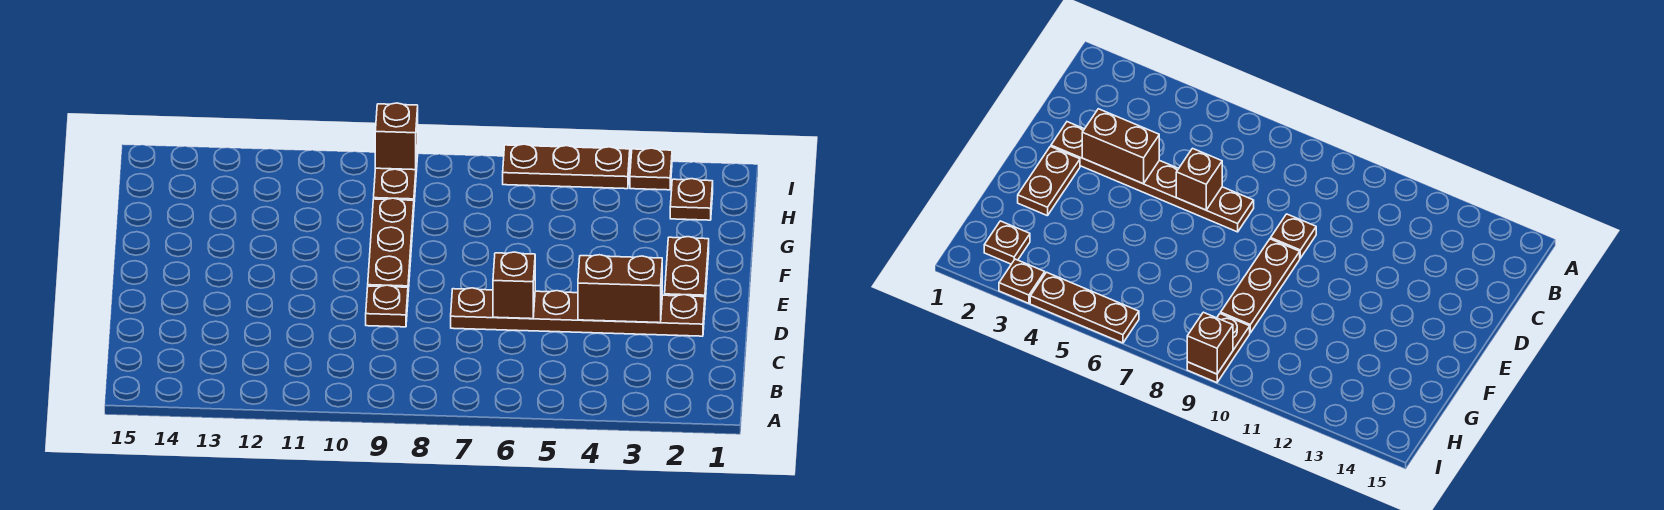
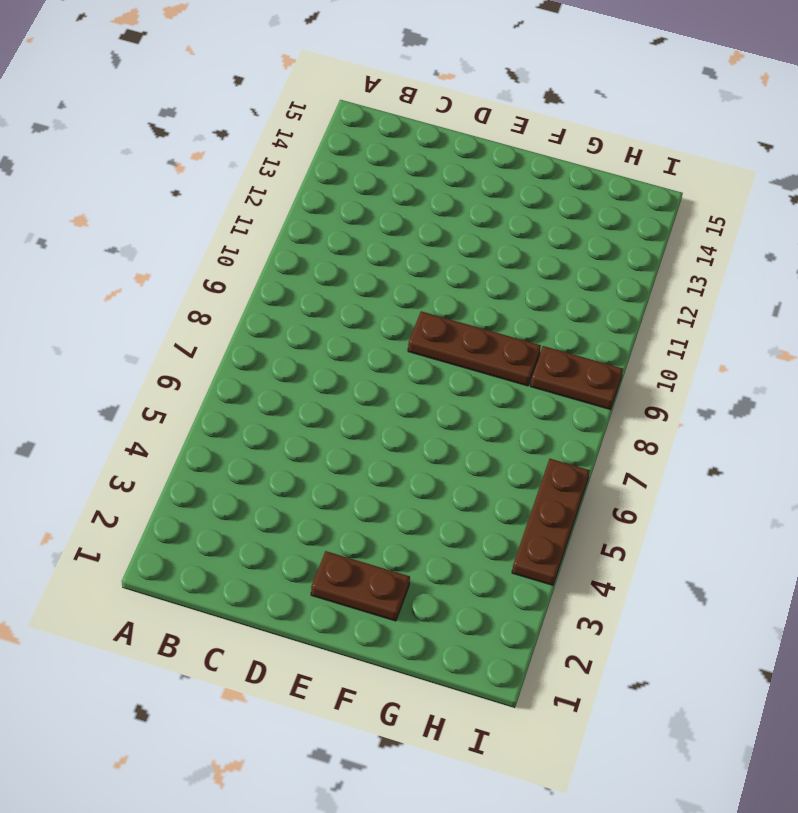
none -> brown plate D2:D7 level 1
none -> brown plate D9 level 1

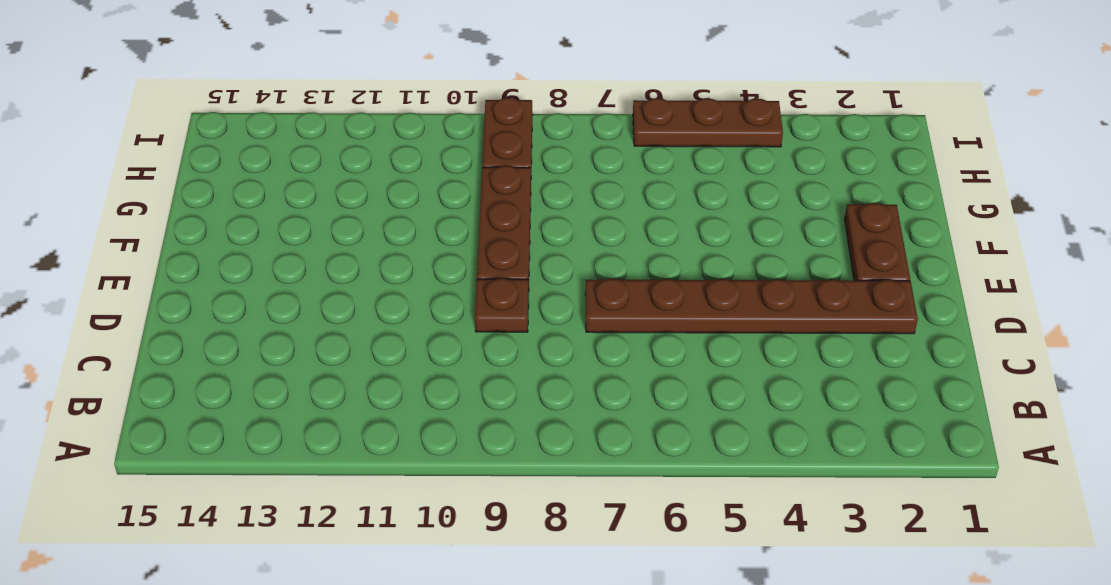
none -> brown plate H2 level 1
none -> brown plate I3 level 1

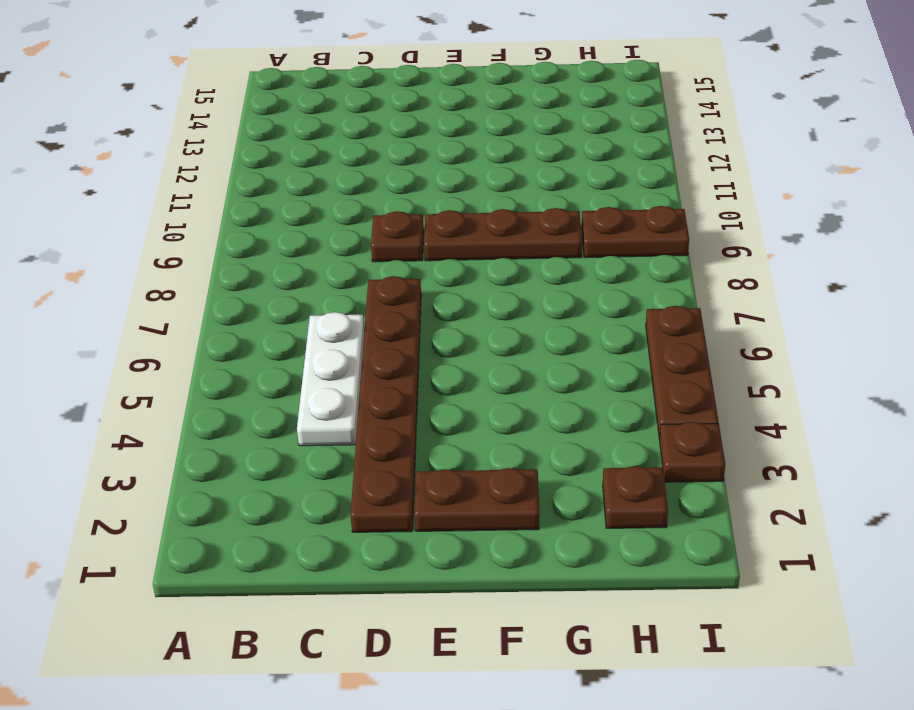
white plate C4:C6 level 1 -> none
none -> brown brick D3:D4 level 2
none -> brown brick D6 level 2

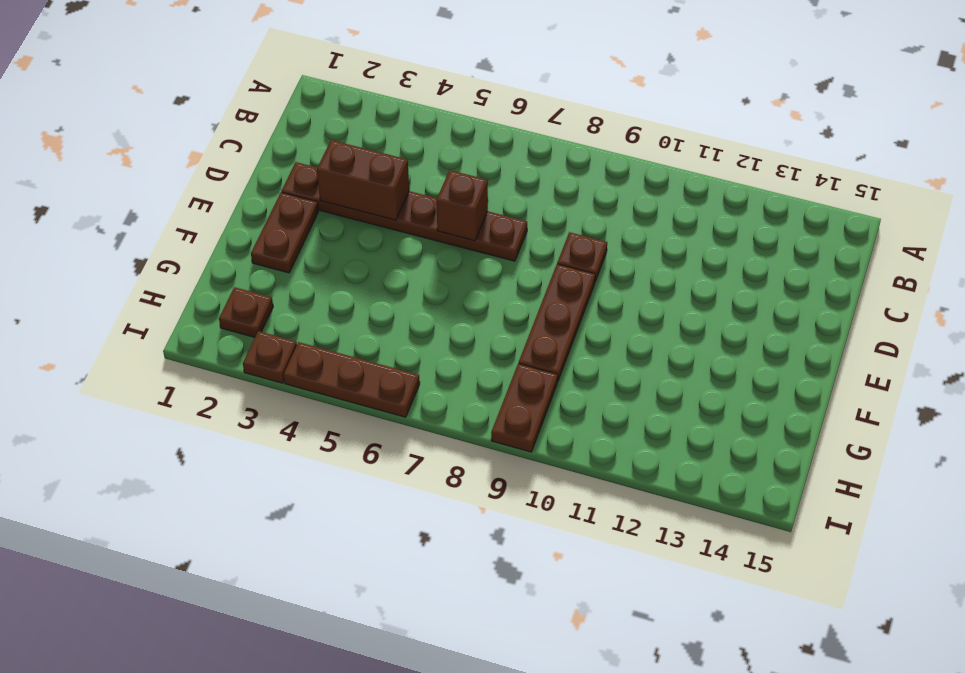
none -> brown brick I9 level 2

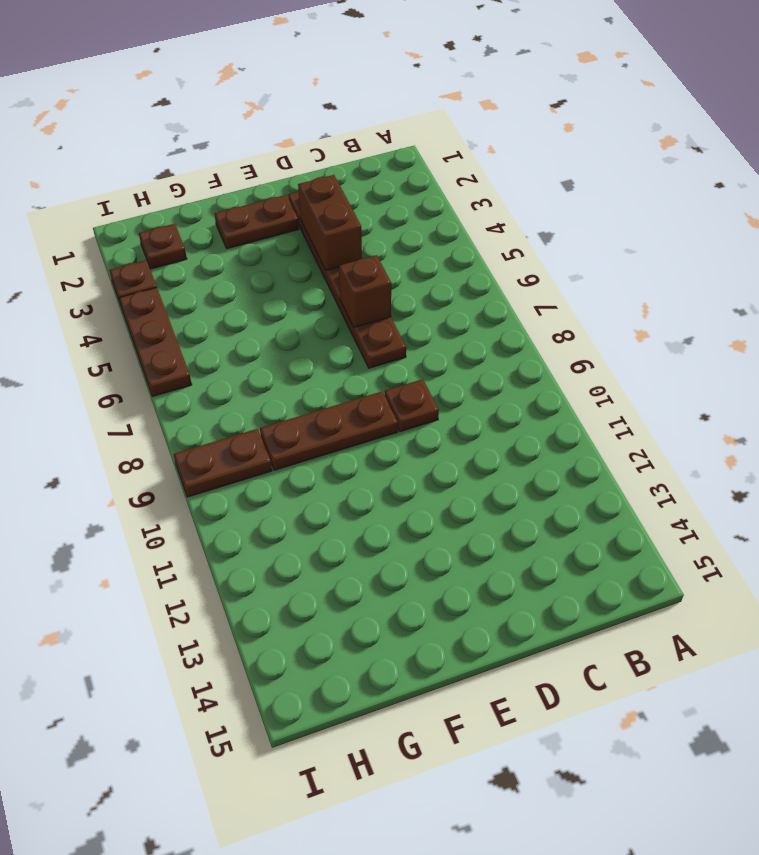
none -> brown brick I9 level 2

